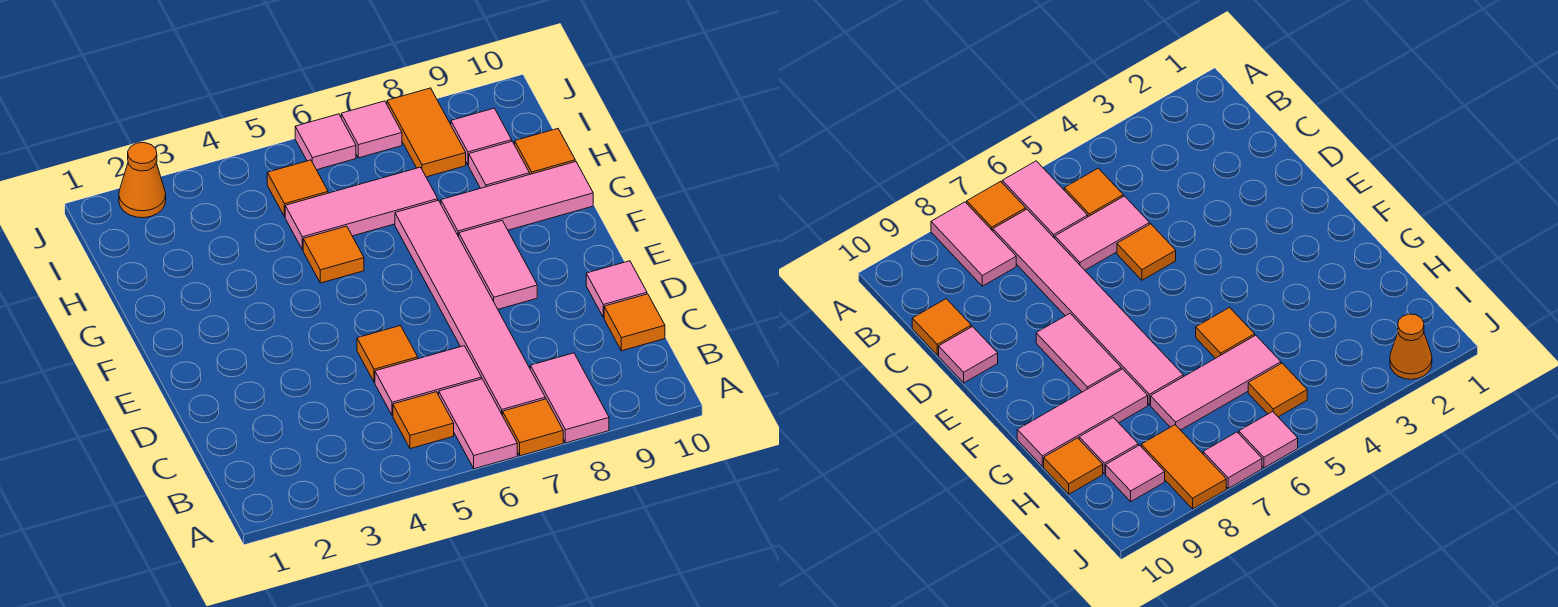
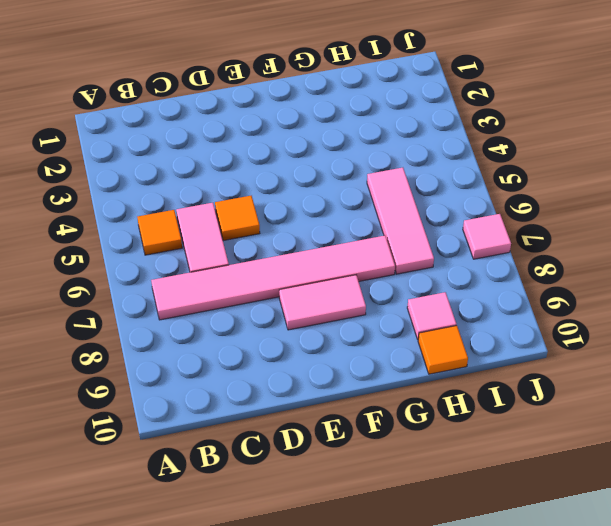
none -> pink tile A6:B6 level 1
none -> orange tile A7 level 1
none -> pink tile A8:B8 level 1

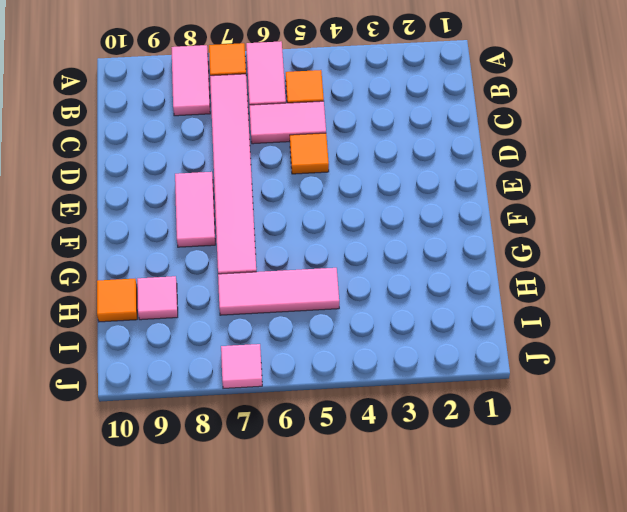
none -> orange tile C10 level 1
none -> pink tile D10 level 1
none -> orange tile G5 level 1

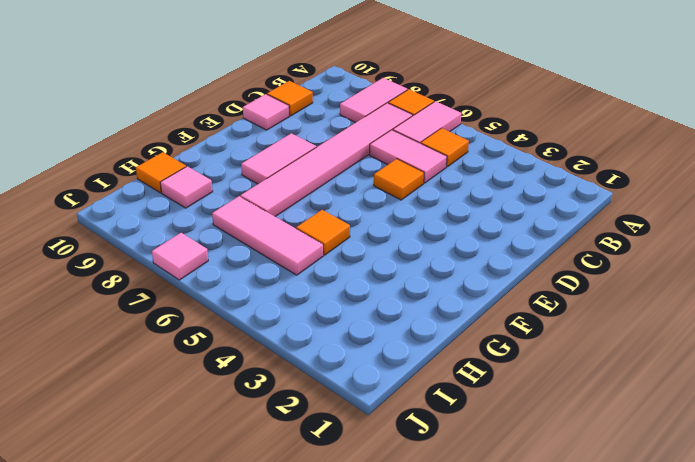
none -> pink tile G8:G10 level 1
none -> orange tile I5 level 1
none -> orange tile I8:J8 level 1

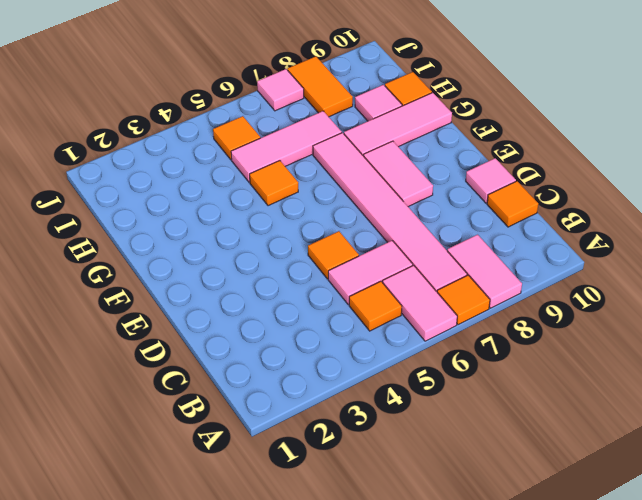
none -> pink tile I9 level 1
none -> orange cone J2 level 1
none -> pink tile J6 level 1

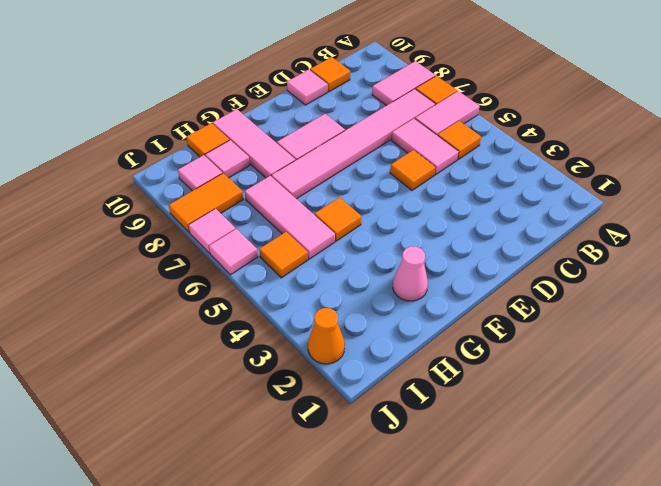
pink cone G2 level 1 -> none

